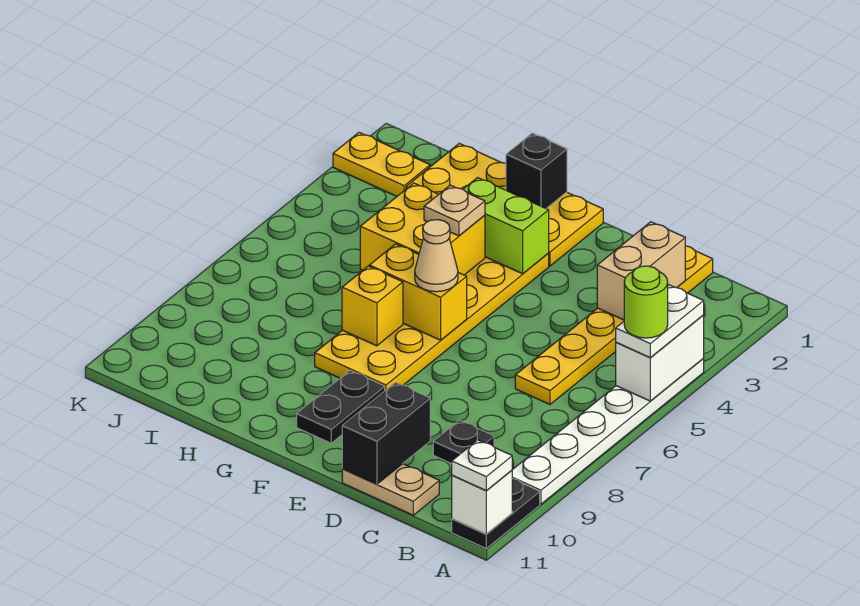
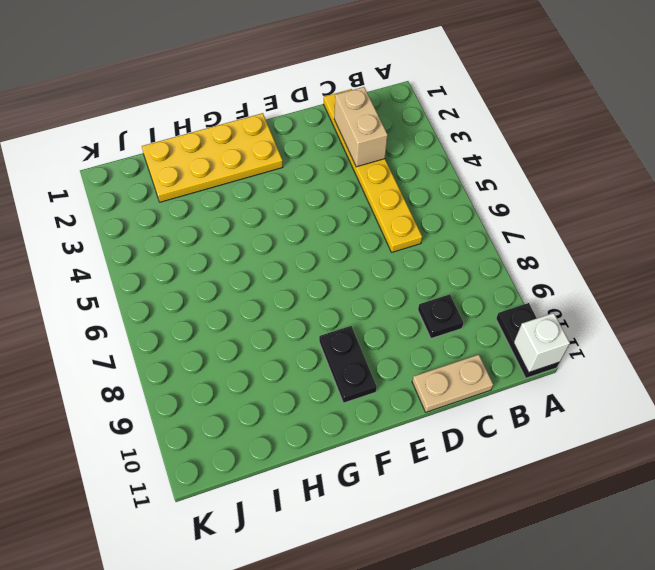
none -> white plate A4:A9 level 1
none -> yellow plate F3:G8 level 1
none -> yellow plate J2:K2 level 1

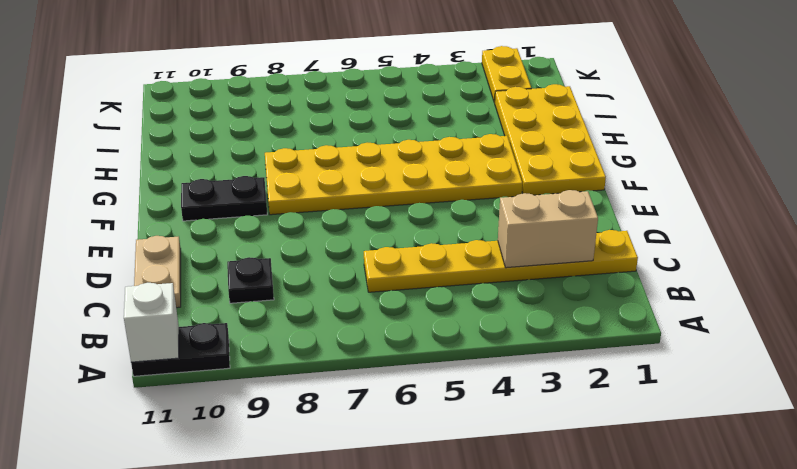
none -> white plate A4:A9 level 1
none -> white brick A4:A5 level 2
none -> black brick D10:D11 level 2

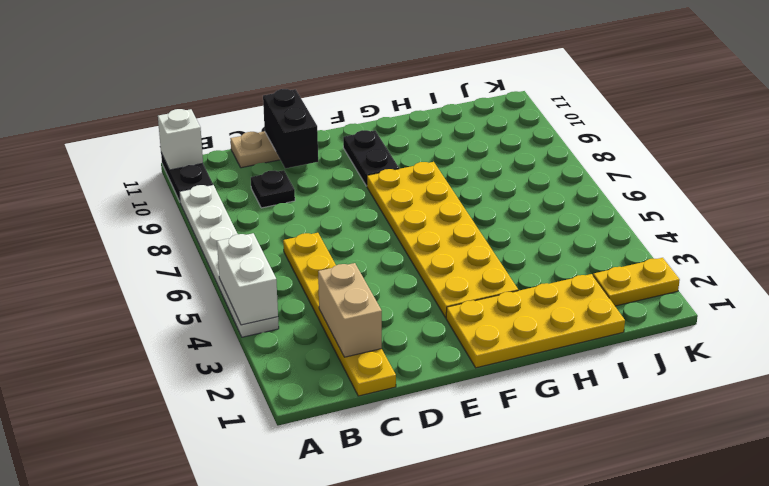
none -> lime brick F3:G3 level 2
none -> yellow brick F6:G6 level 2
none -> black brick G1 level 2

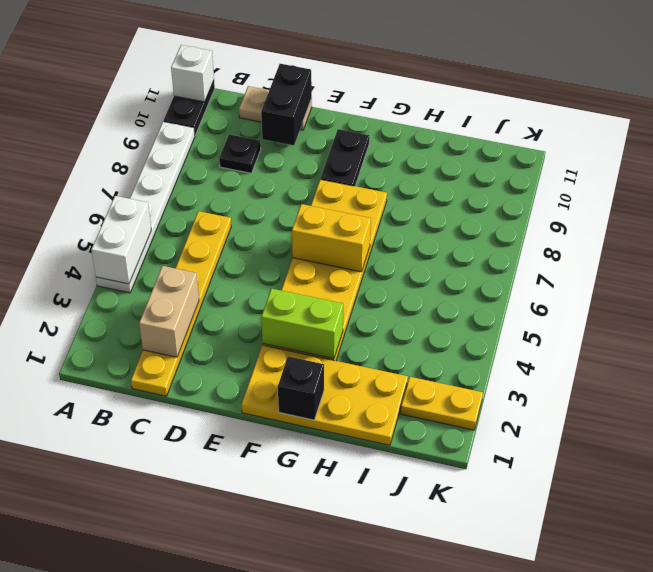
none -> yellow brick G4:H5 level 2
none -> yellow brick G7 level 2
none -> white plate A4:A5 level 3

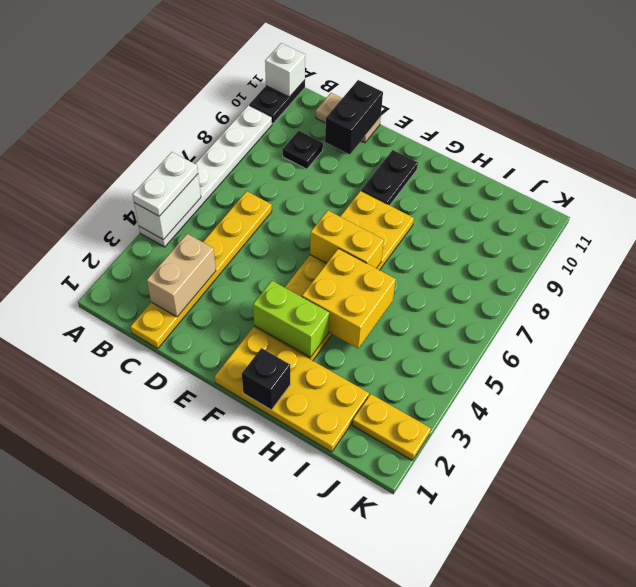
none -> yellow brick G7 level 2
none -> white plate A11 level 3
none -> tan cone F6 level 3

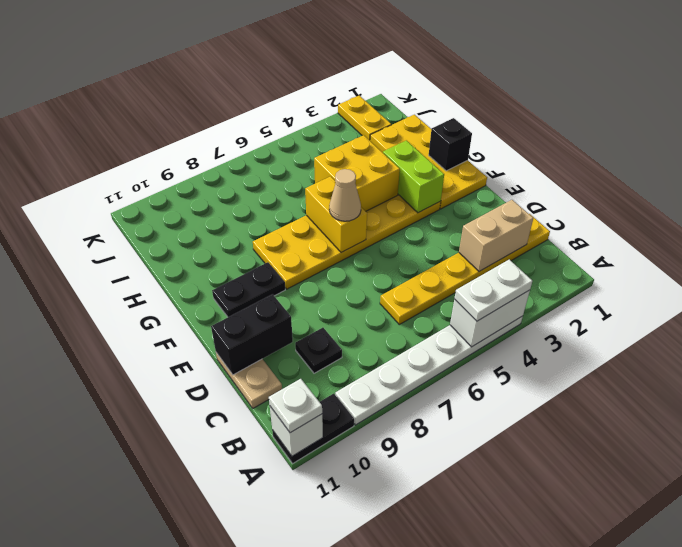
none -> yellow brick G7 level 2
none -> tan plate G4 level 3
none -> lime round brick A5 level 4

